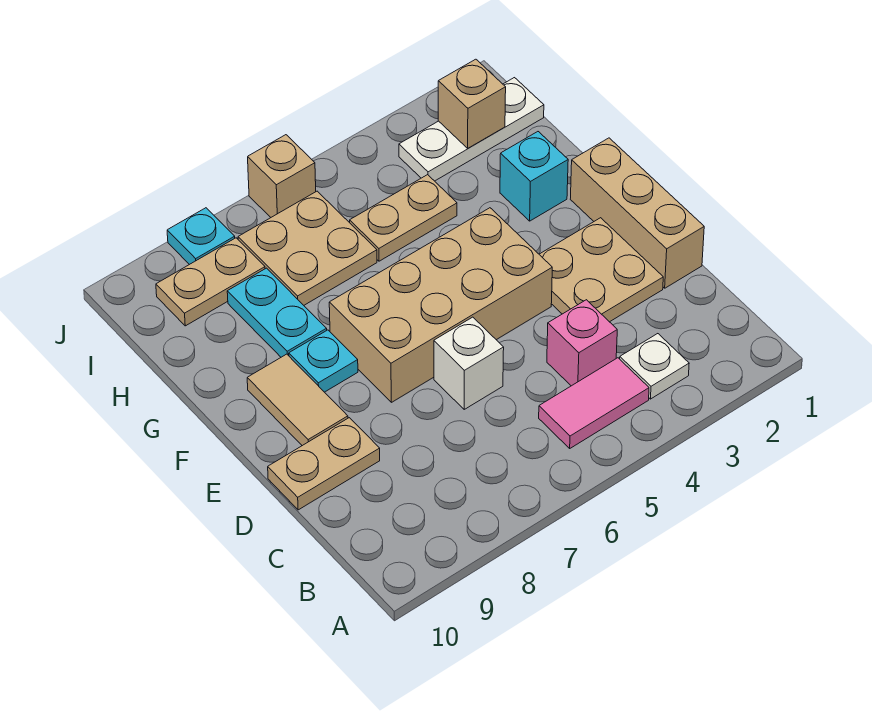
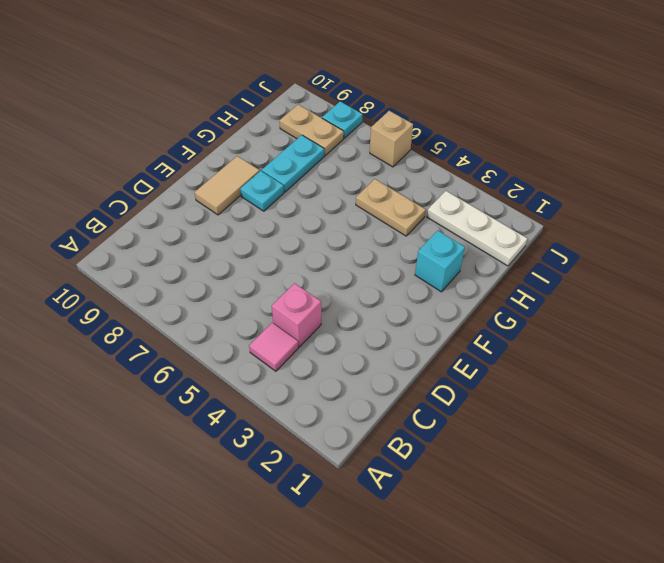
pink tile B4 level 1 -> pink tile B4:B5 level 1
none -> white plate B3 level 1
none -> tan brick D1:F1 level 1
none -> tan plate D2:E3 level 1

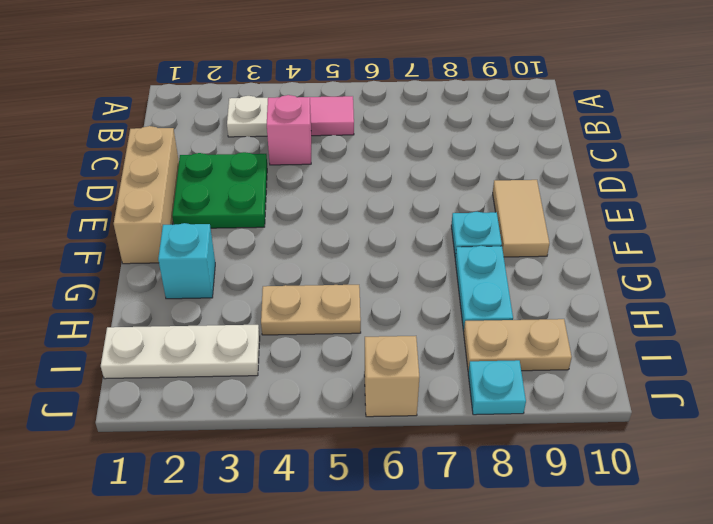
green plate D2:E3 level 1 -> tan plate D2:E3 level 1
none -> white brick D6 level 1
none -> tan plate D9:D10 level 1
none -> tan brick E4:F7 level 1

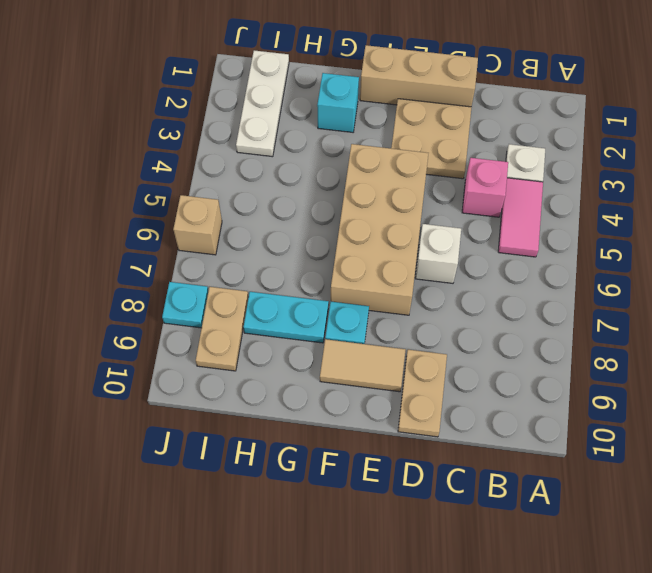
none -> tan plate H4:H5 level 1
none -> tan plate H6:I7 level 1
none -> tan brick I2 level 2

